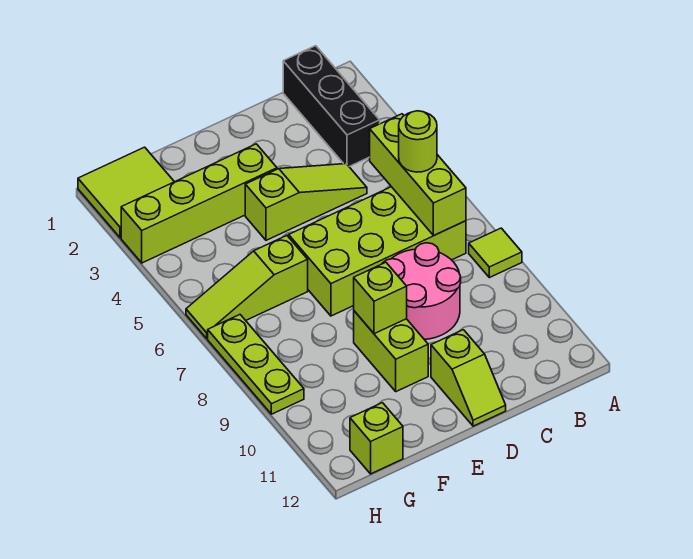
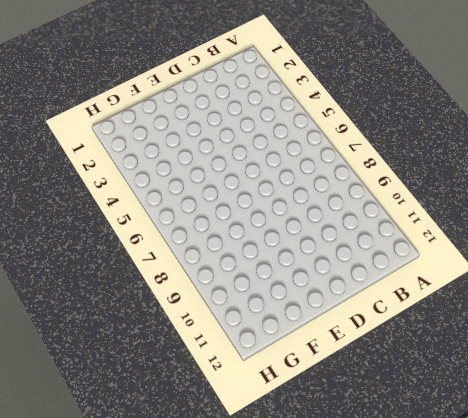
none -> lime tile A8 level 1
none -> black brick B1:B3 level 1
none -> lime brick B6:E7 level 1

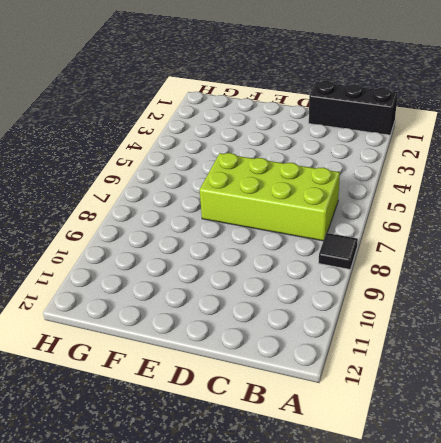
black brick A1:C1 level 1 -> black brick B1:B3 level 1
black tile A8 level 1 -> lime tile A8 level 1
none -> lime slope C4:E4 level 1 top E
none -> pink round brick C8:D9 level 1
none -> lime slope D11:D12 level 1 top 11

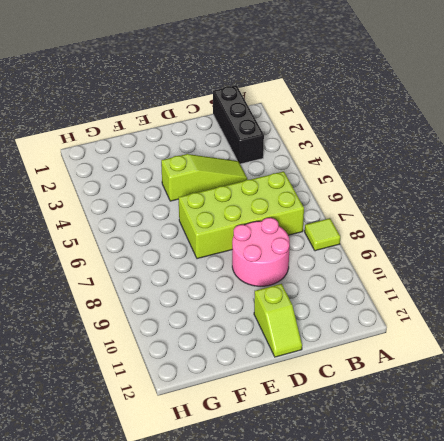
none -> lime brick E3:H3 level 1
none -> lime brick E9:E10 level 1
none -> lime slope F6:H6 level 1 top F

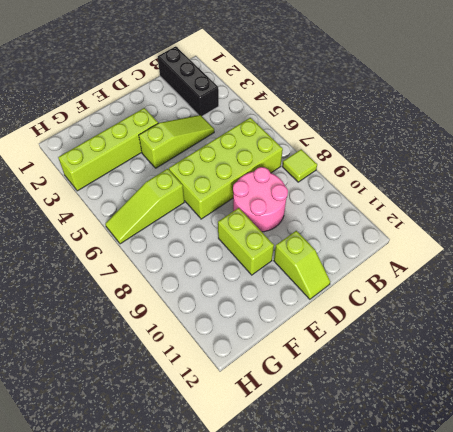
none -> lime tile G1:H2 level 1
none -> lime brick G12 level 1
none -> lime plate H7:H9 level 1

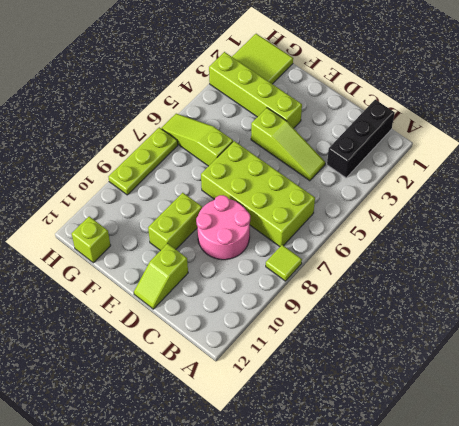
none -> lime brick B5:B7 level 2
none -> lime brick E9 level 2
none -> lime round brick B6 level 3

